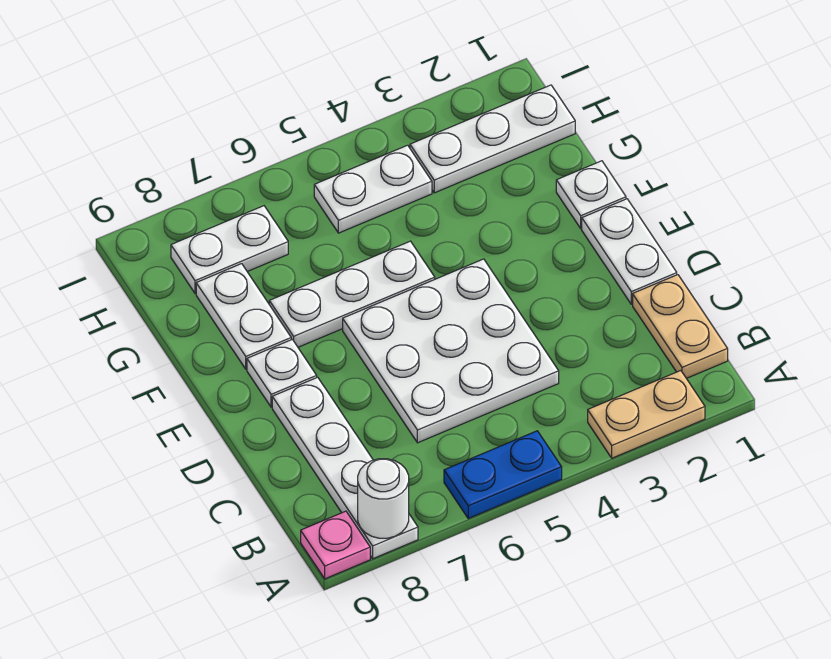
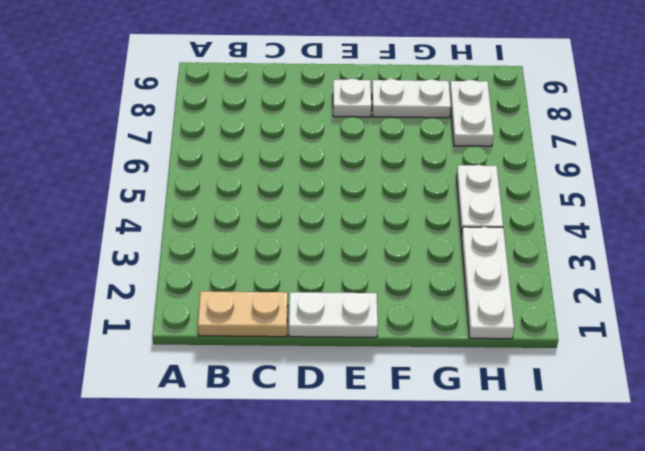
none -> tan plate A2:A3 level 1
none -> blue plate A5:A6 level 1
none -> white plate A8:D8 level 1

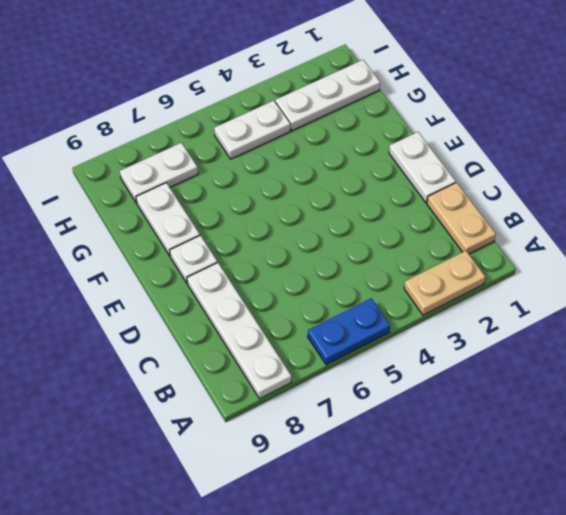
none -> pink plate A9 level 1
none -> white plate C4:E6 level 1
none -> white plate F1 level 1

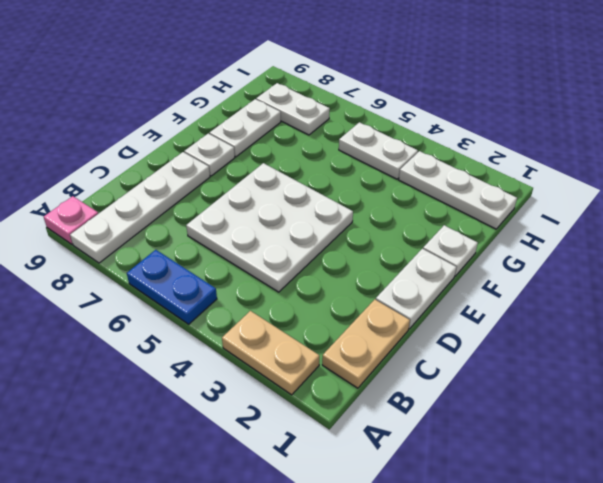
none -> white plate F5:F7 level 1
none -> white round brick A8 level 2

